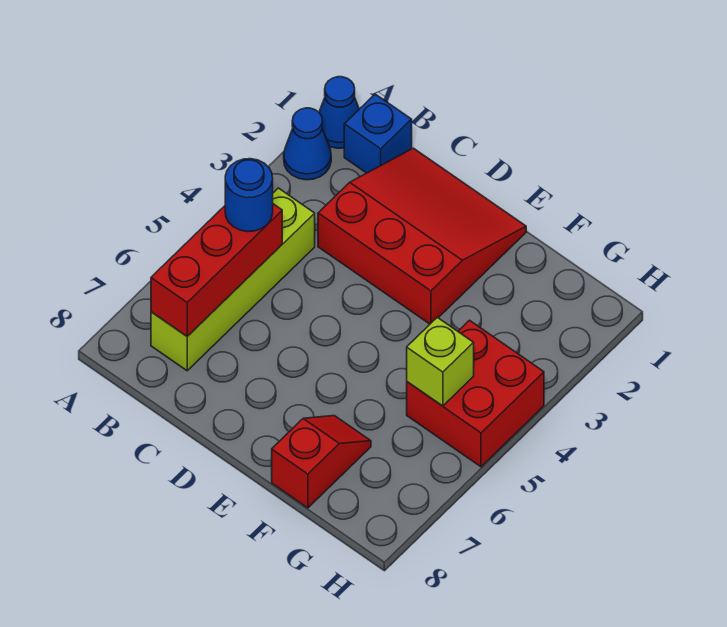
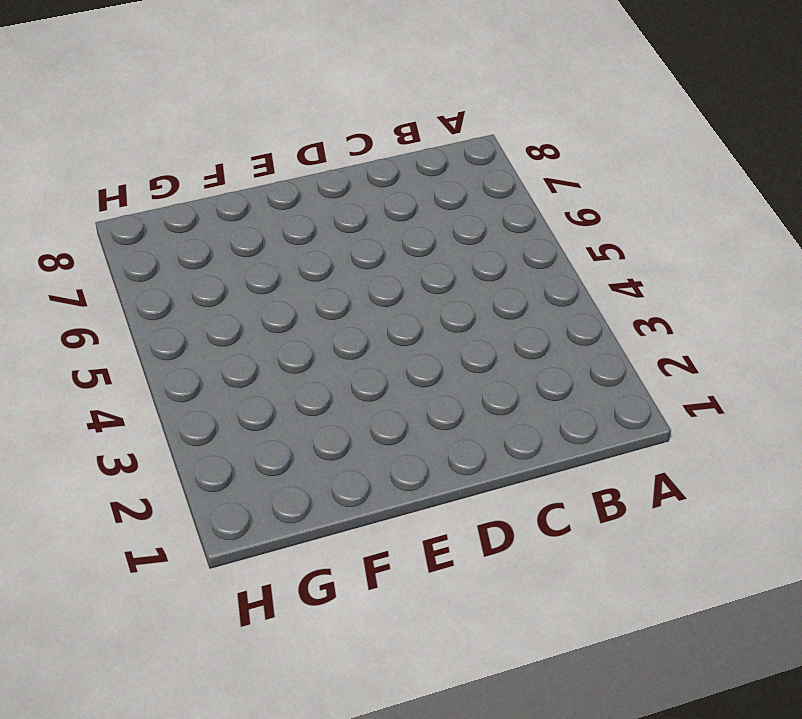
none -> blue cone A1 level 1
none -> blue cone A2 level 1

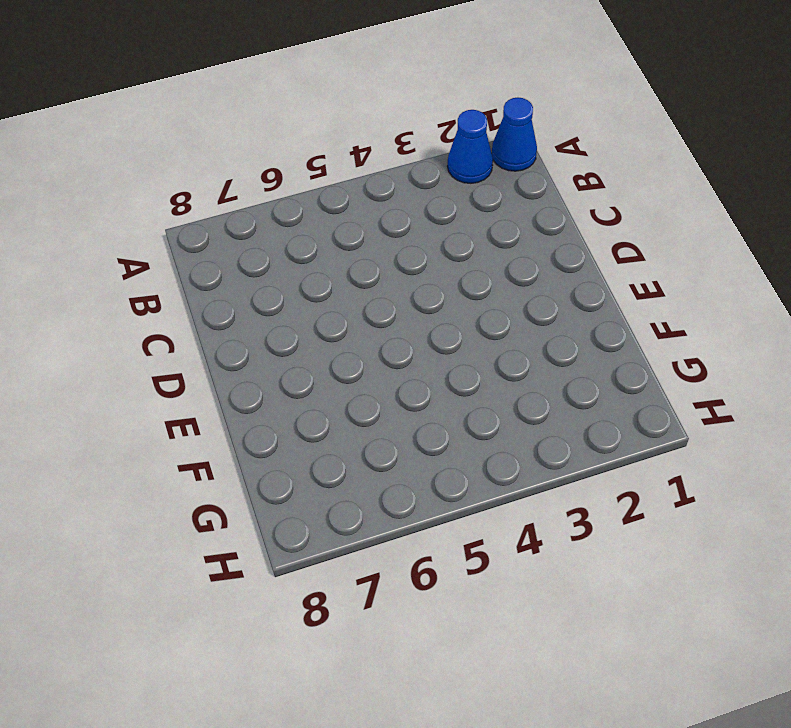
none -> blue brick B1 level 1
none -> lime brick B4:B7 level 1

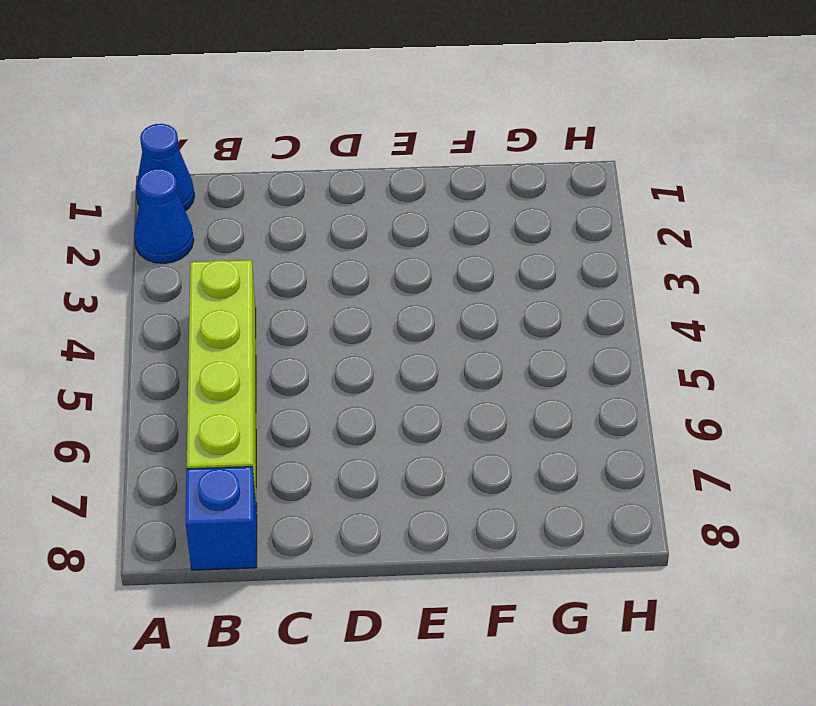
blue brick B8 level 1 -> blue brick B1 level 1
none -> red slope C1:E3 level 1 top 3
none -> red slope F7:F8 level 1 top 8

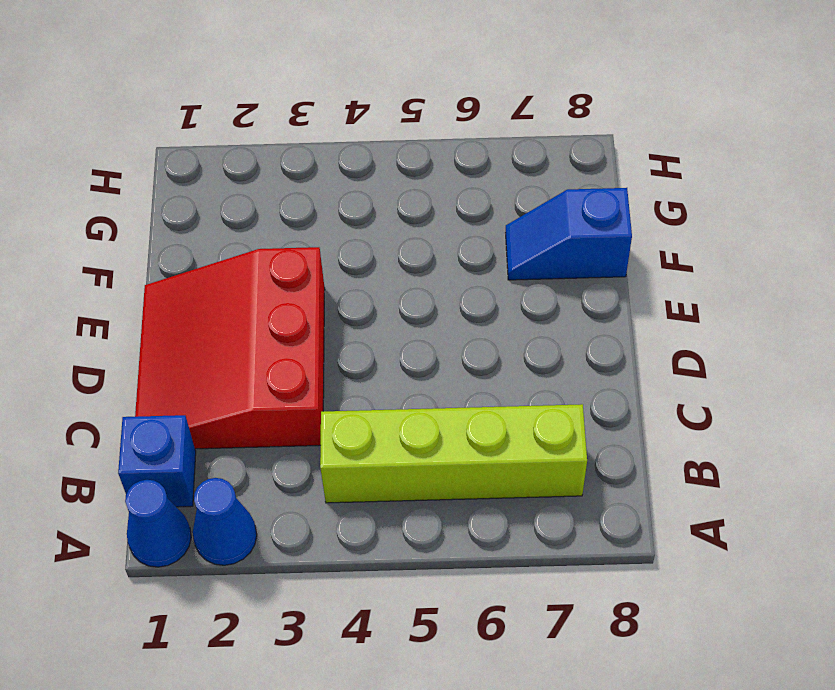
blue slope F7:F8 level 1 top 8 -> red slope F7:F8 level 1 top 8
none -> red brick G4:H5 level 1
none -> red brick B5:B7 level 2

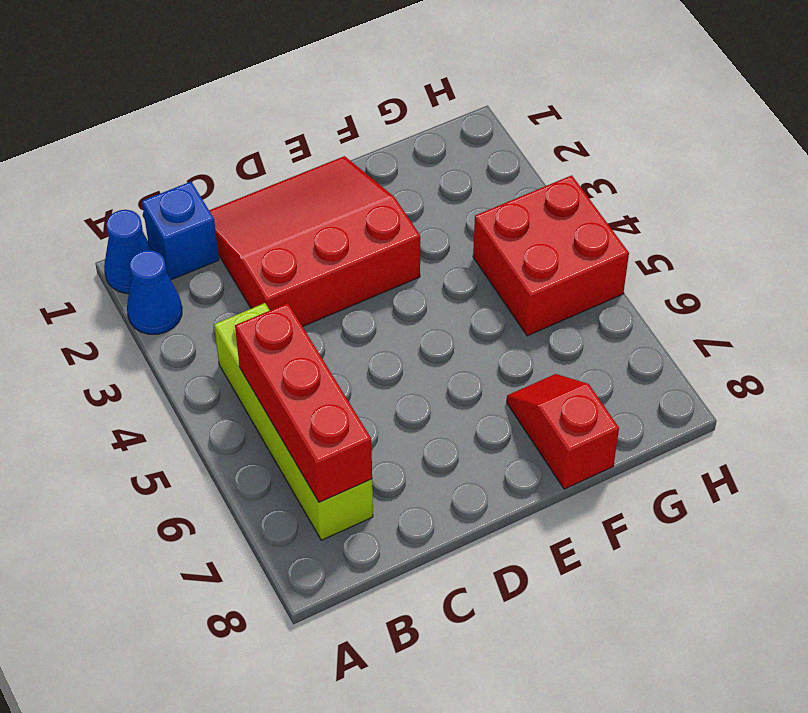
none -> lime brick G5 level 2
none -> blue round brick B5 level 3

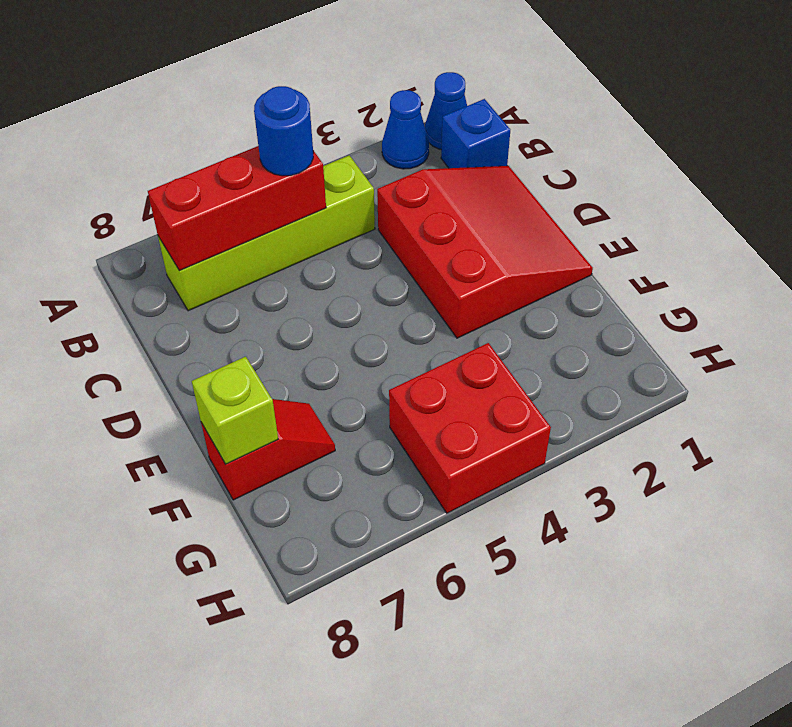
lime brick F8 level 2 -> lime brick G5 level 2

